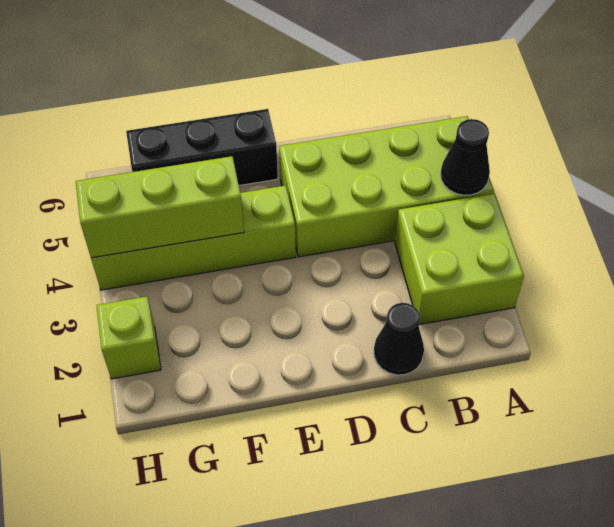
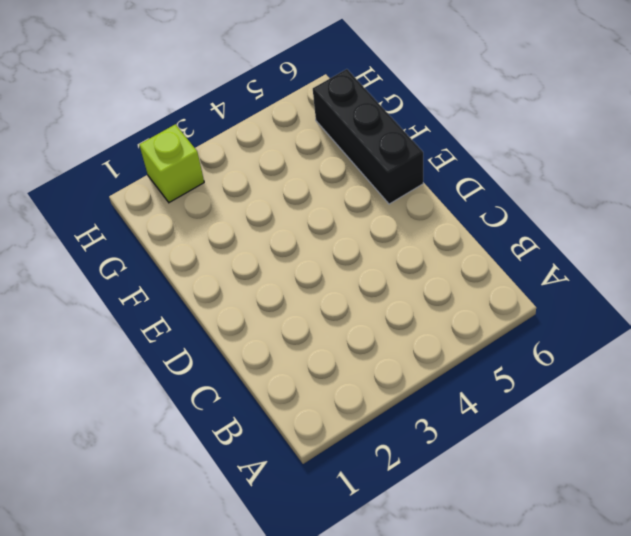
none -> lime brick A2:B3 level 1
none -> lime brick A4:D5 level 1

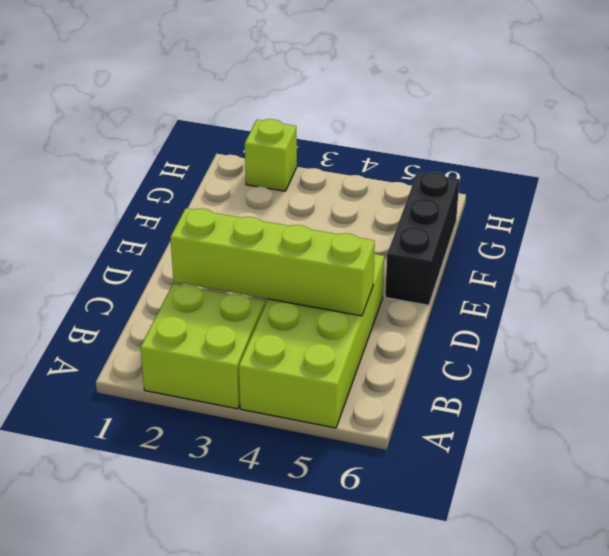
lime brick C2:C5 level 2 -> lime brick E4:H4 level 1
none -> black cone C1 level 1
none -> black cone A4 level 2

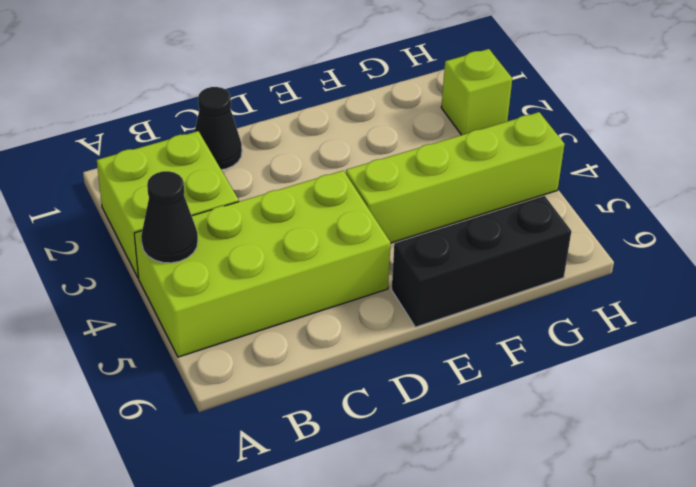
none -> lime brick F4:H4 level 2

